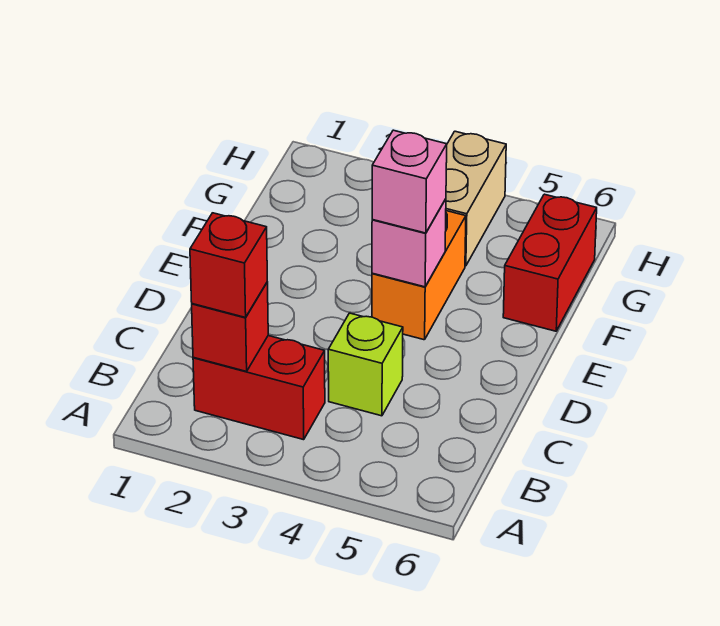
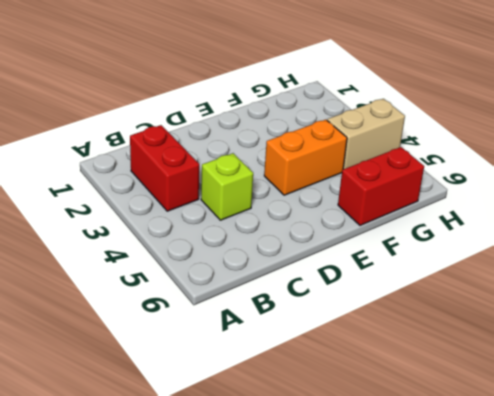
none -> red brick B2 level 2
none -> pink brick E4 level 2

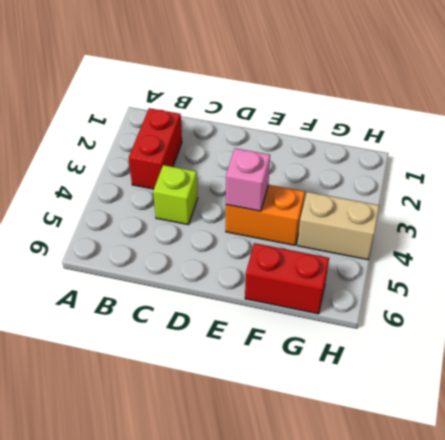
none -> red brick B2 level 2
none -> red brick B2 level 3

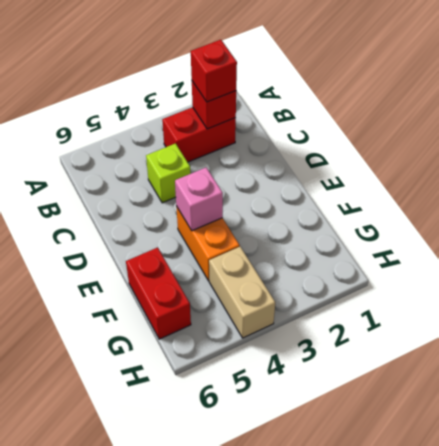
none -> pink brick E4 level 3

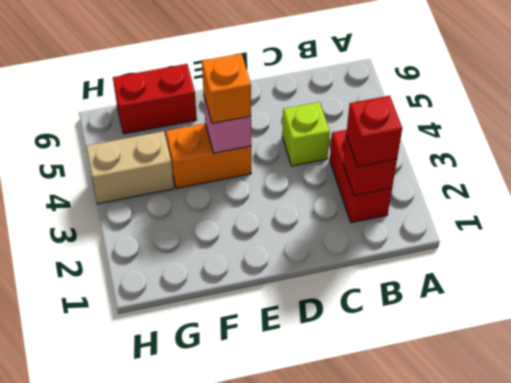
orange brick E4 level 3 -> pink brick E4 level 3

